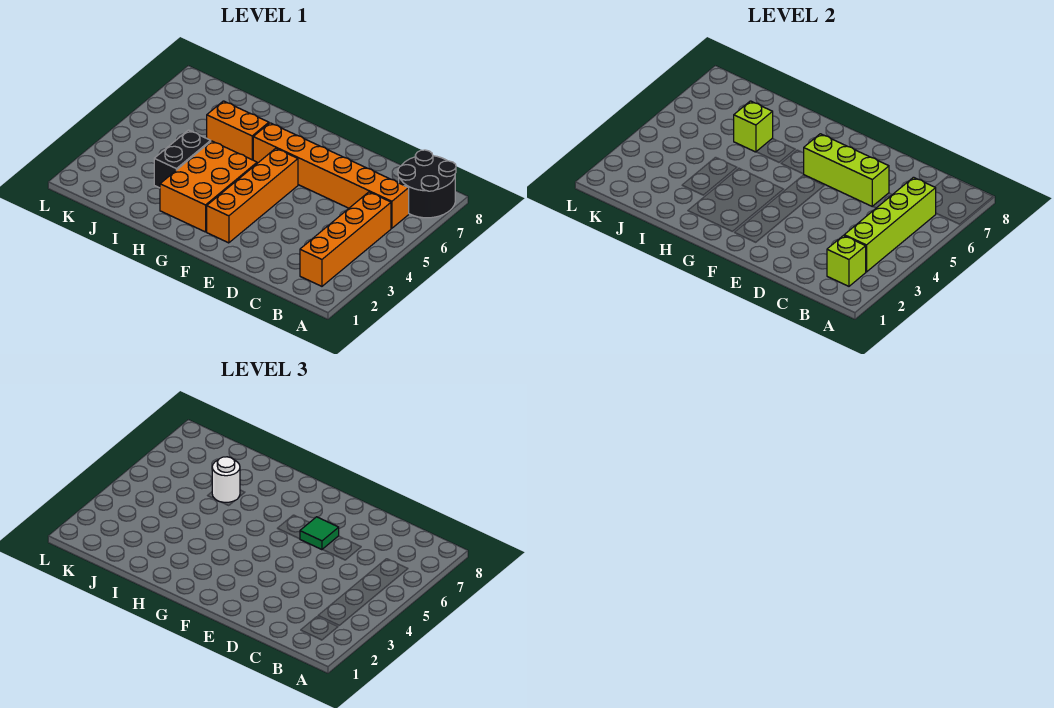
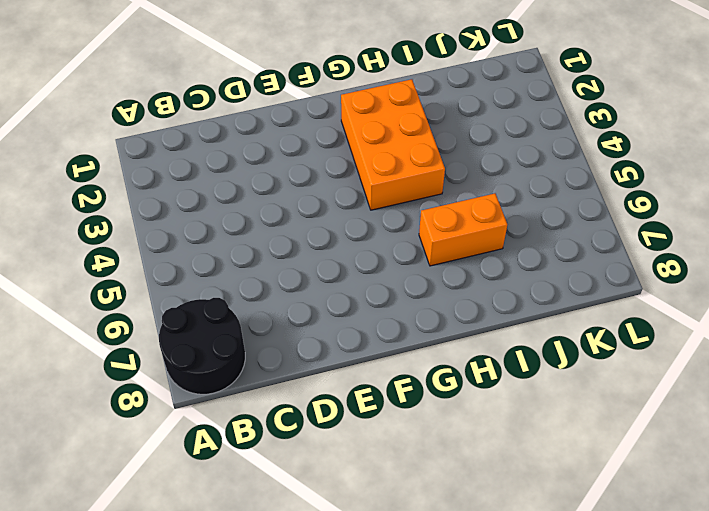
none -> orange brick B2:B5 level 1
none -> orange brick B6:G6 level 1
none -> orange brick F2:F5 level 1

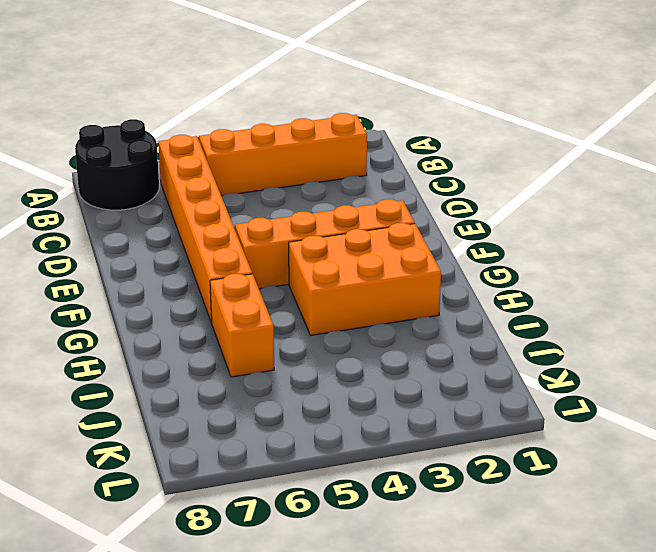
none -> black brick I3:I4 level 1
none -> lime brick B2 level 2
none -> lime brick B3:B6 level 2

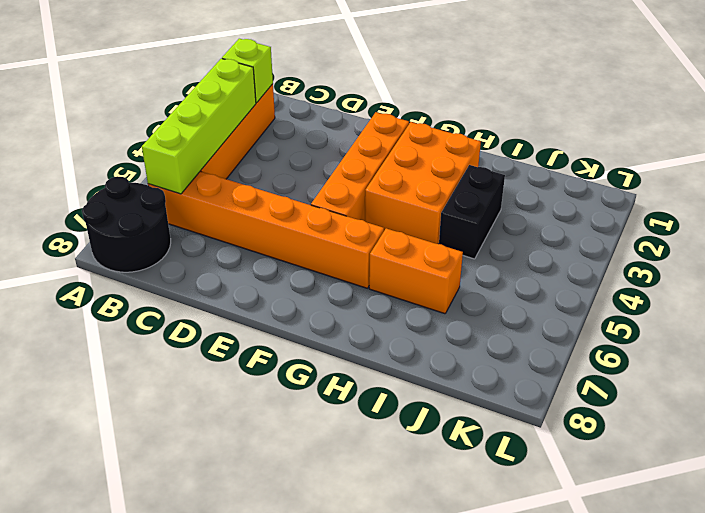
none -> lime brick D6:F6 level 2
none -> lime brick I6 level 2
none -> green tile E6 level 3

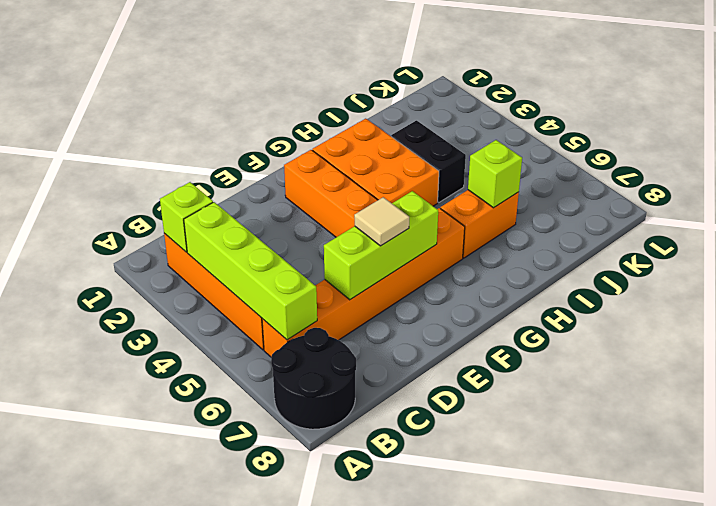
tan tile E6 level 3 -> green tile E6 level 3
none -> white round brick I6 level 3

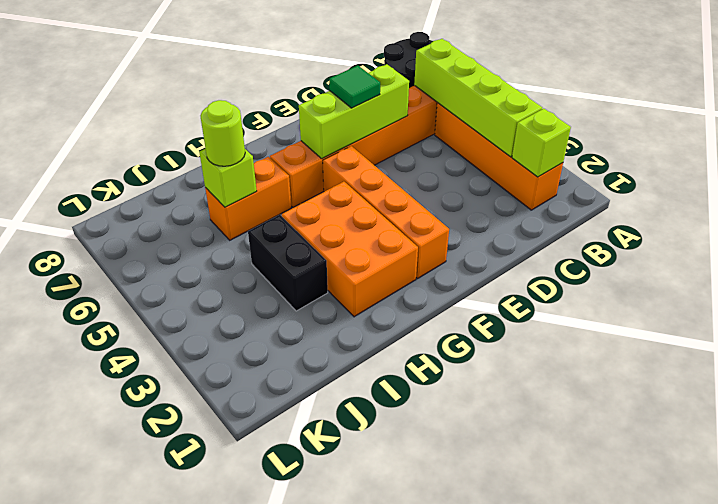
lime round brick I6 level 3 -> white round brick I6 level 3

